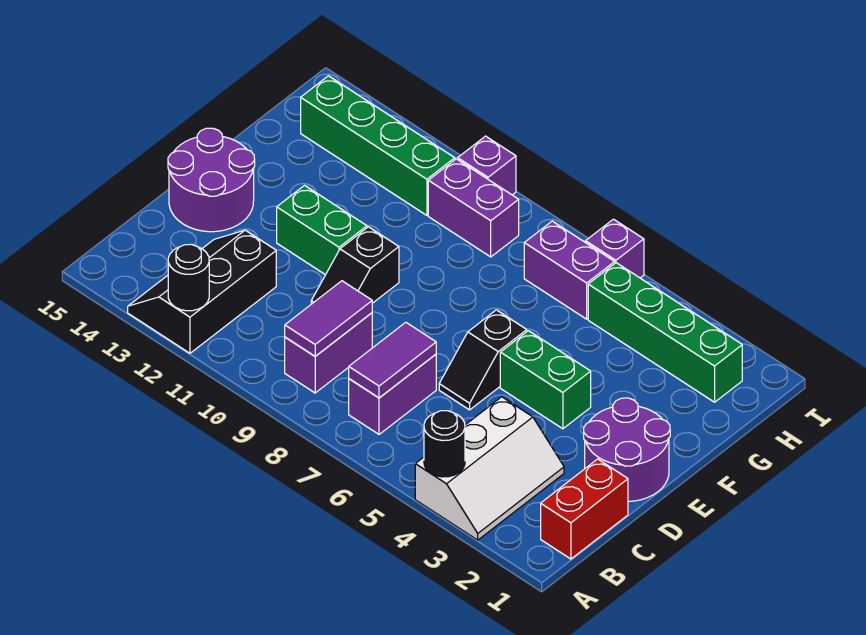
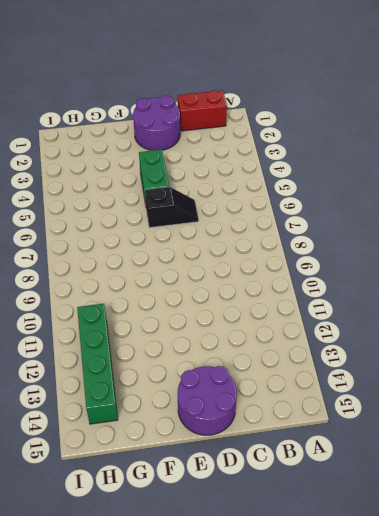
none -> white slope A3:C4 level 1 top 4
none -> black slope A12:C13 level 1 top 12
none -> purple brick B7:C7 level 1

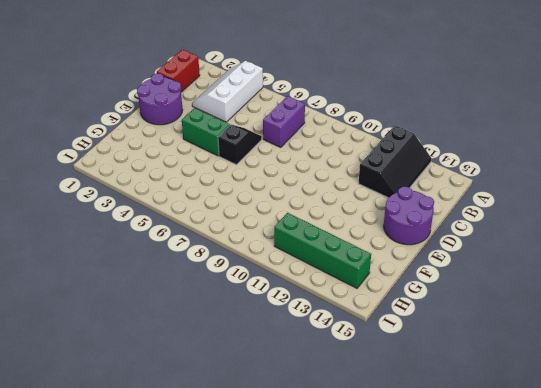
none -> purple brick B9:C9 level 1
none -> black slope D10:E10 level 1 top E
none -> green brick E11:E12 level 1

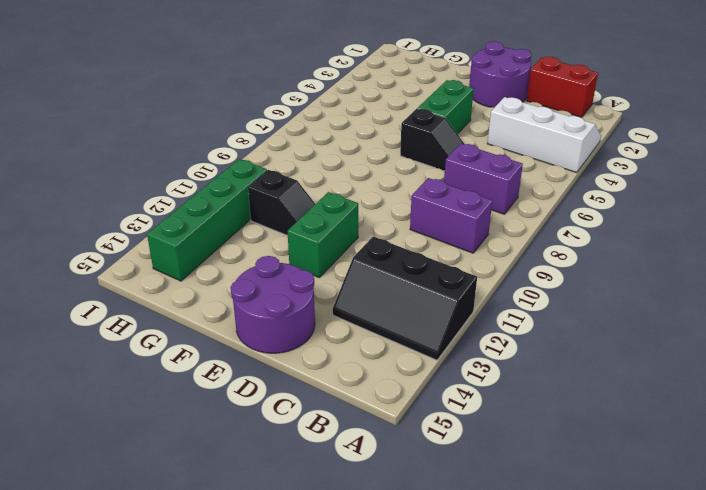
black slope F11:G11 level 1 top G -> black slope D10:E10 level 1 top E
none -> green brick H2:H5 level 1
none -> purple brick H6:H7 level 1
none -> purple brick H9:H10 level 1

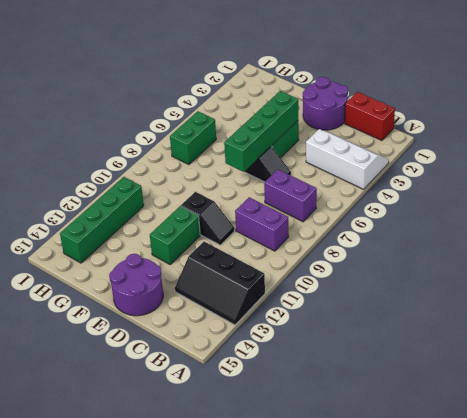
green brick E4:E7 level 2 -> green brick H2:H5 level 1
green brick H6:H7 level 1 -> purple brick H6:H7 level 1
none -> purple brick H9:H10 level 1
none -> purple brick I6 level 1
none -> purple brick I10 level 1

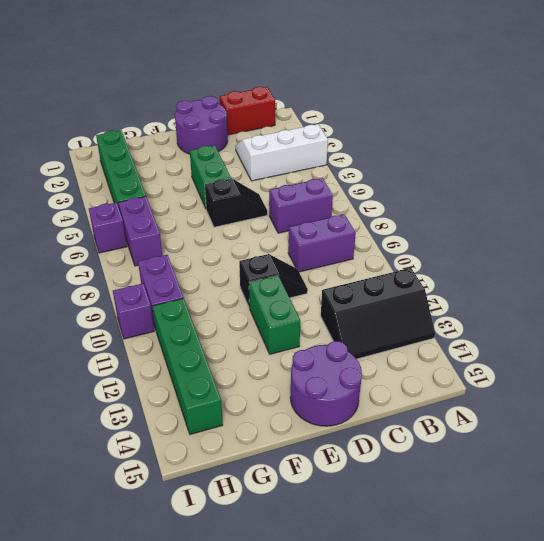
none -> black round brick A4 level 2
none -> black round brick A12 level 2
none -> purple tile B7:C7 level 2

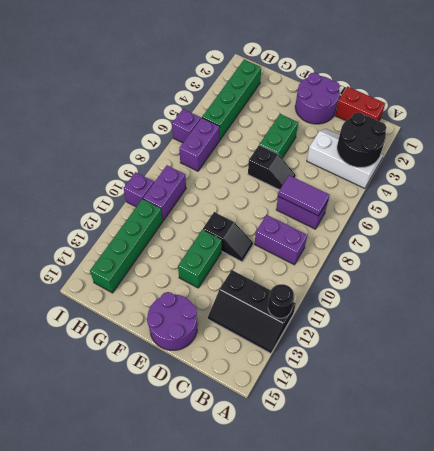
black round brick A3:B4 level 2 -> black round brick A4 level 2
none -> purple tile B9:C9 level 2

